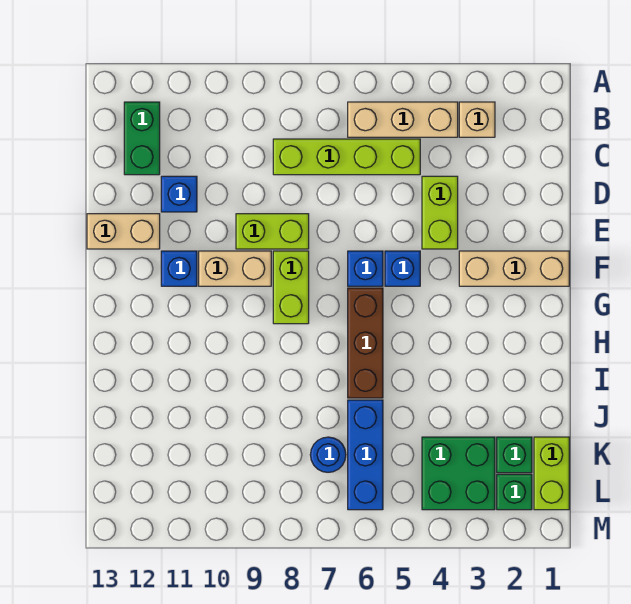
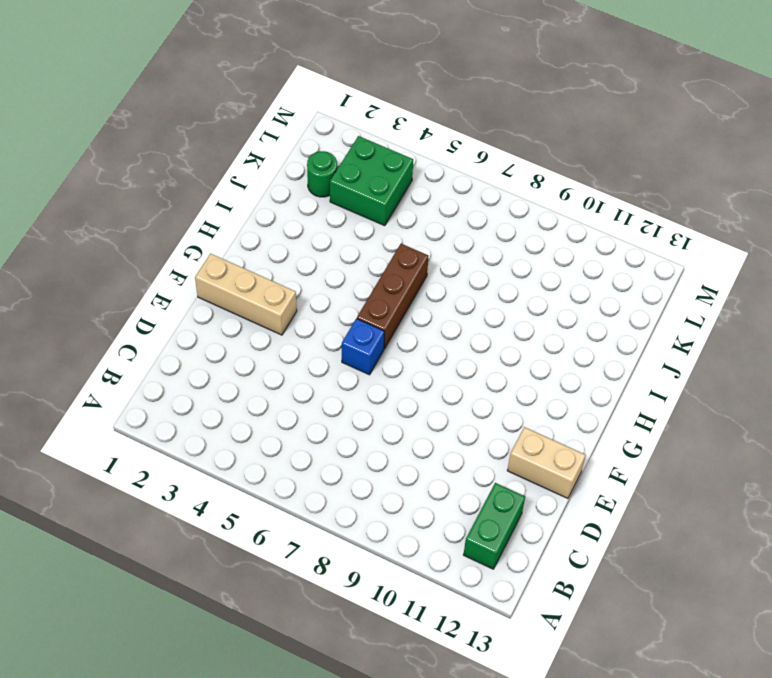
green round brick K2 level 1 -> green brick K2 level 1
none -> tan brick B3 level 1
none -> tan brick B4:B6 level 1
none -> lime brick C5:C8 level 1

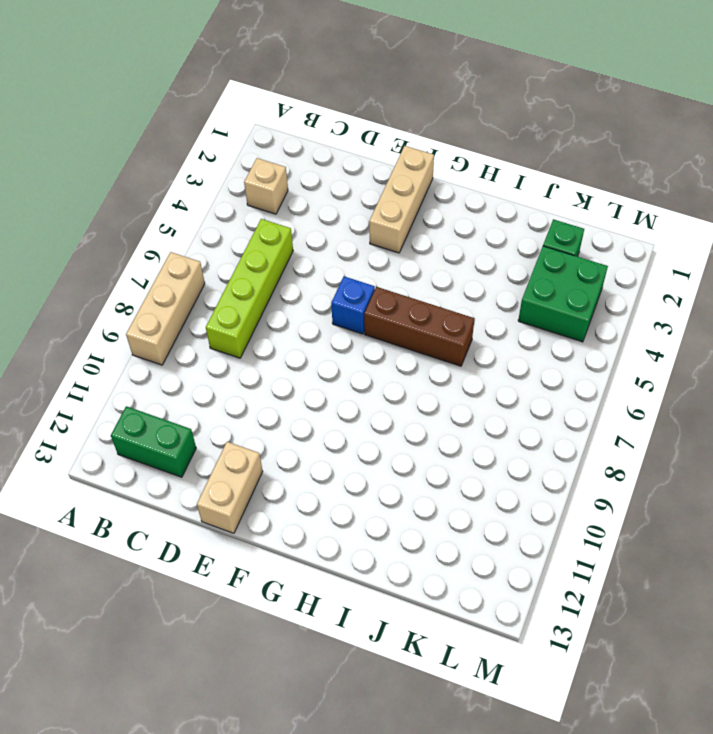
tan brick A7:A9 level 1 -> tan brick B4:B6 level 1
none -> lime brick D4:E4 level 1
none -> blue brick D11 level 1
none -> lime brick E8:E9 level 1

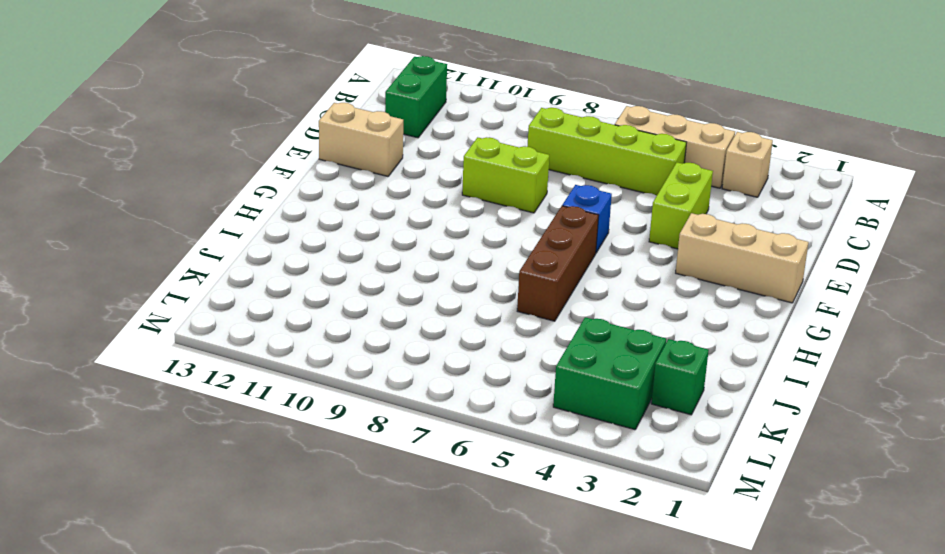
none -> blue brick D11 level 1
none -> blue brick F5 level 1
none -> lime brick F8:G8 level 1

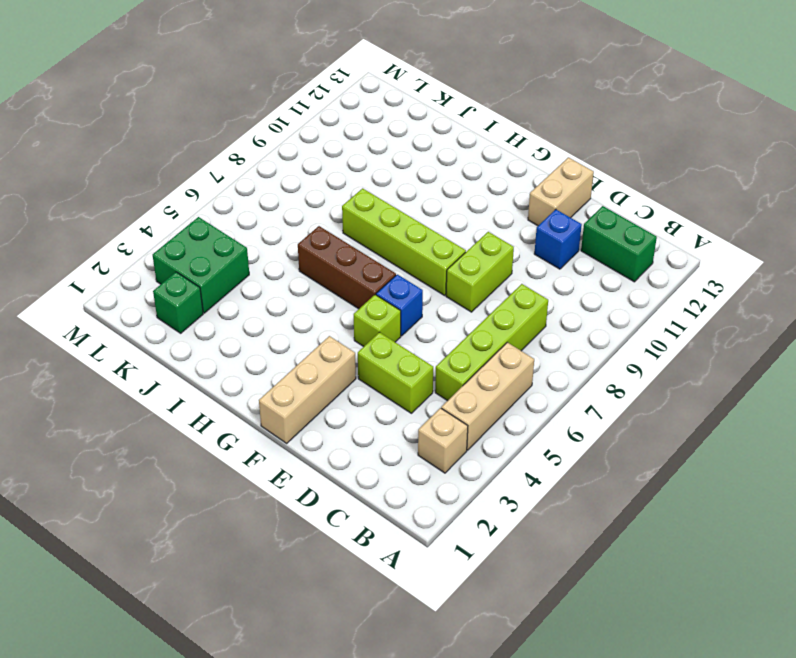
lime brick F5 level 1 -> blue brick F5 level 1
lime brick F8:I8 level 1 -> lime brick F8:G8 level 1
none -> tan brick F9:F10 level 1
none -> blue brick F11 level 1
none -> blue brick J6:L6 level 1

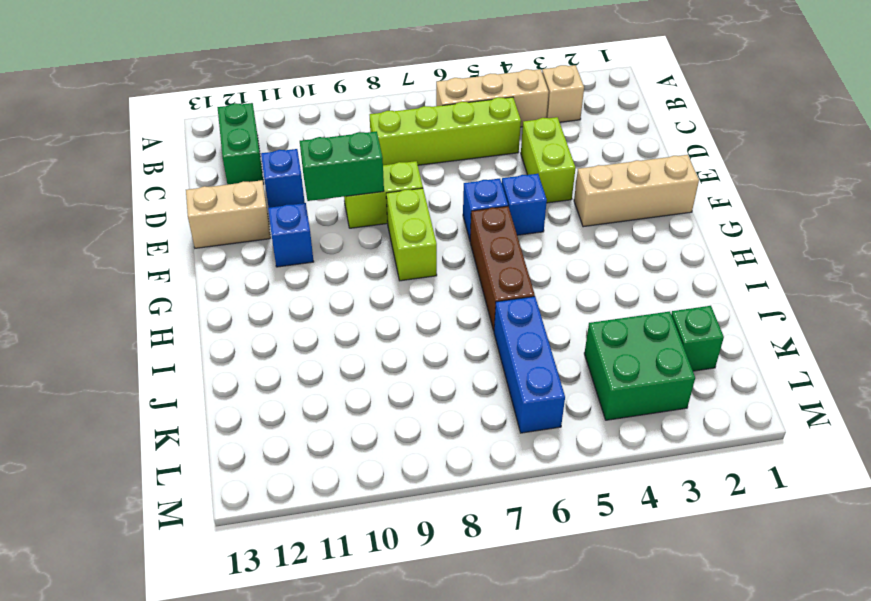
green brick E9:E10 level 2 -> none
none -> tan brick F9:F10 level 1
none -> lime brick K1:L1 level 1
none -> blue round brick K7 level 1

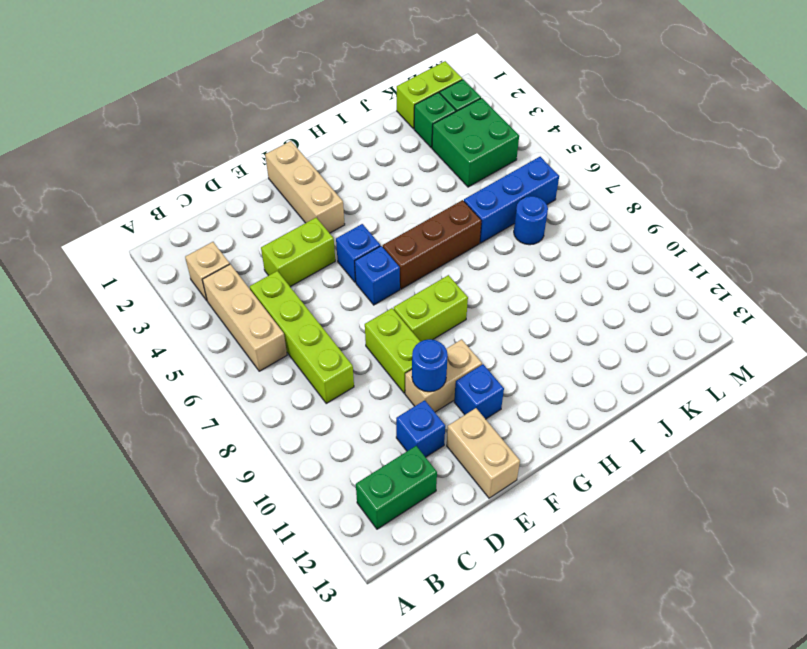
tan brick E10:F10 level 1 -> tan brick F9:F10 level 1
blue round brick E10 level 2 -> none

